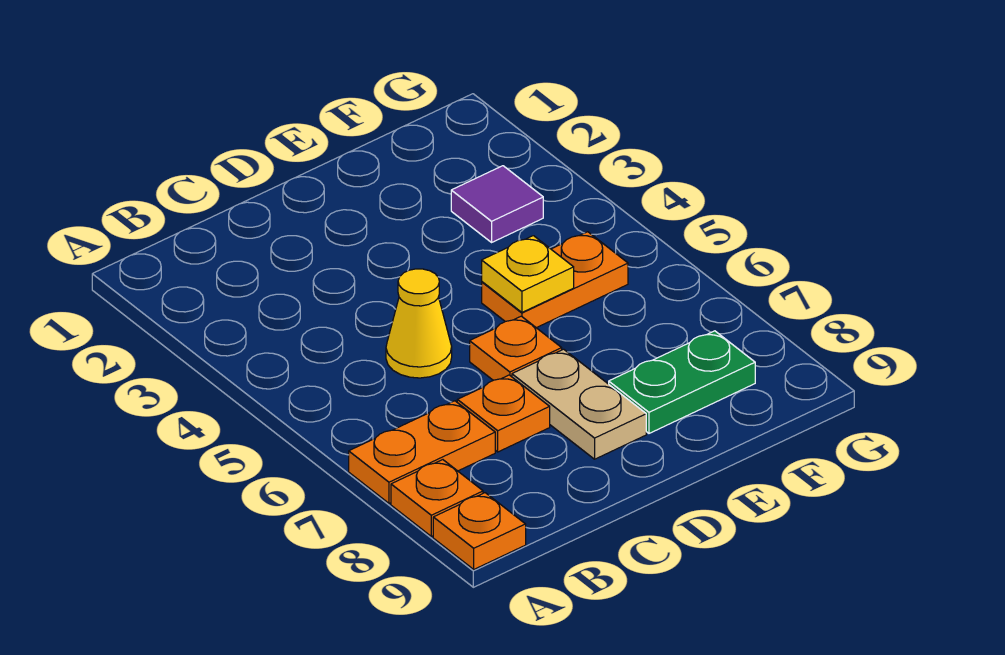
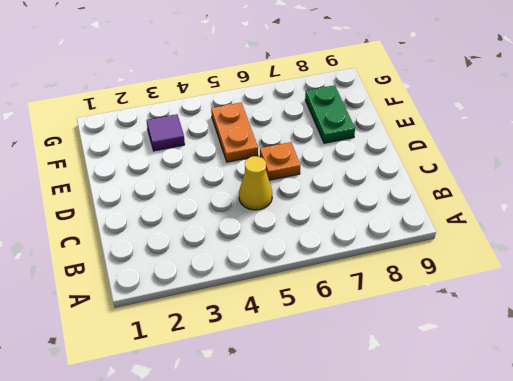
none -> orange plate A7:B7 level 1
none -> orange plate A8 level 1

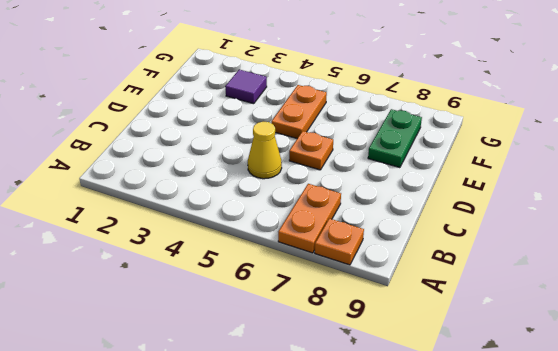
none -> orange plate A9 level 1
none -> orange plate C7 level 1

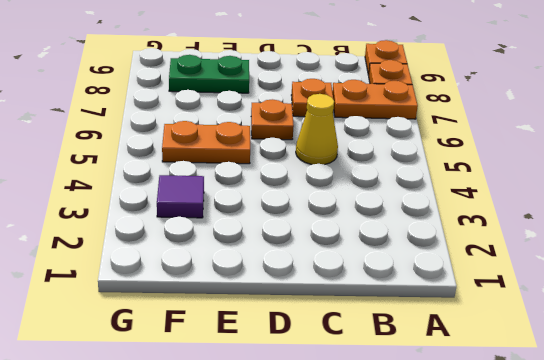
none -> tan plate D7:D8 level 1
none -> yellow plate E5 level 2

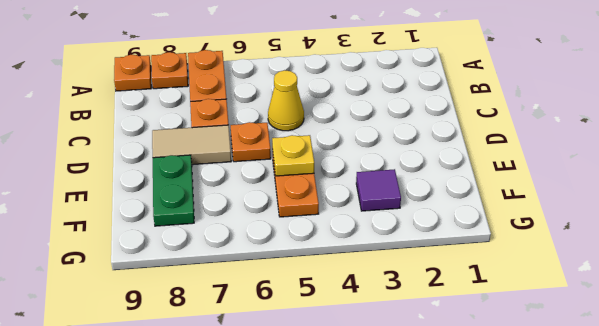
tan tile D7:D8 level 1 -> tan plate D7:D8 level 1

